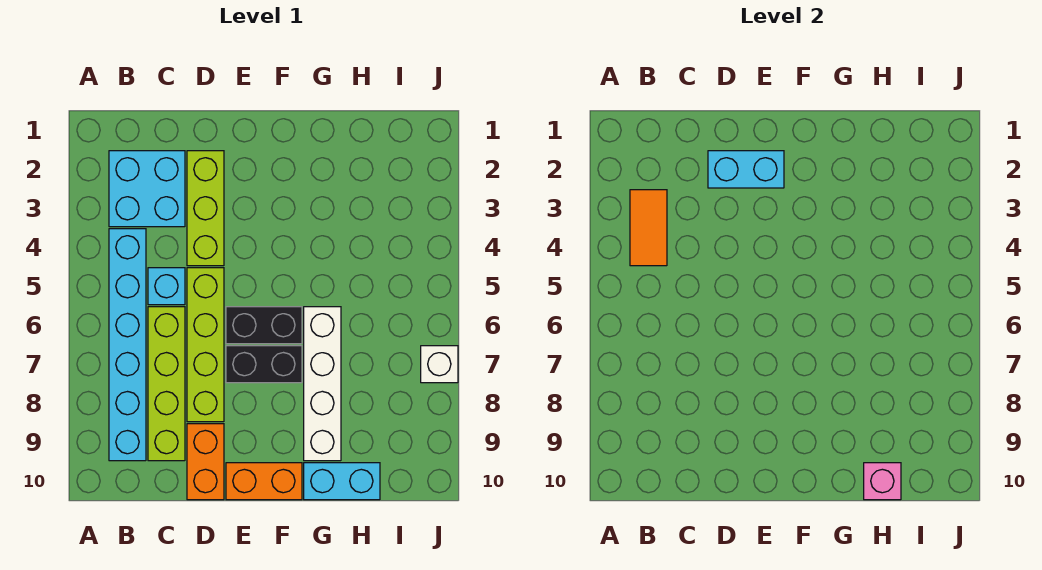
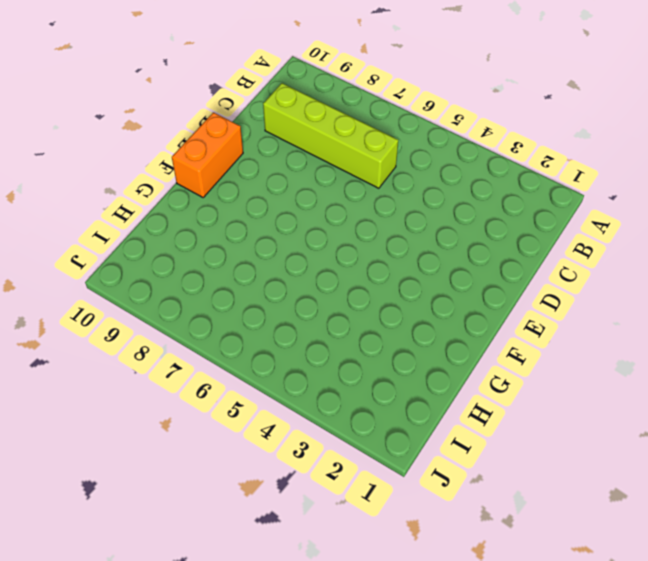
none -> cyan brick B2:C3 level 1
none -> cyan brick B4:B9 level 1
none -> cyan brick C5 level 1

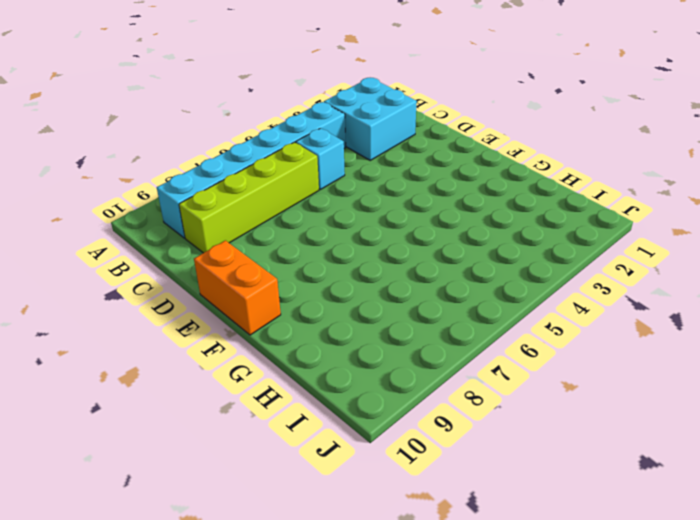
none -> lime brick D2:D4 level 1
none -> lime brick D5:D8 level 1
none -> orange brick D9:D10 level 1

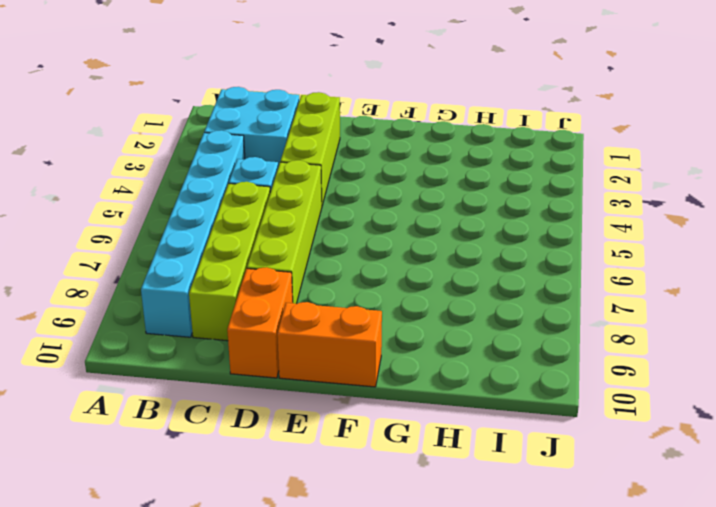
none -> black brick E6:F6 level 1
none -> black brick E7:F7 level 1
none -> white brick G6:G9 level 1

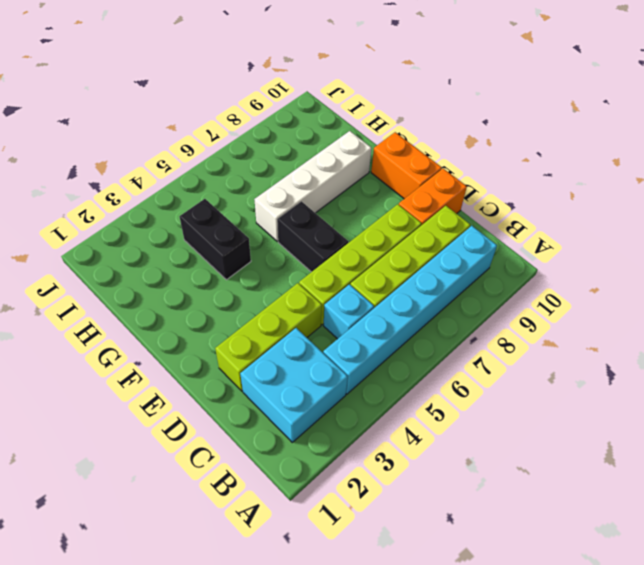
black brick G4:H4 level 1 -> black brick E7:F7 level 1
none -> cyan brick G10:H10 level 1
none -> white brick J7 level 1
none -> orange tile B3:B4 level 2

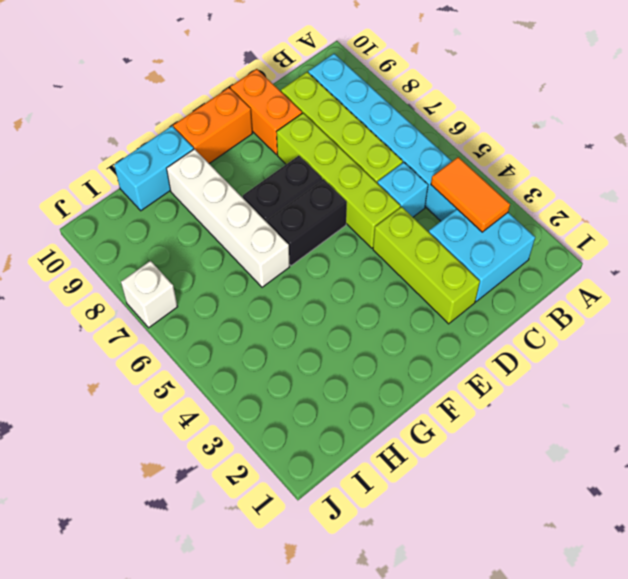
none -> cyan brick D2:E2 level 2
none -> pink brick H10 level 2

